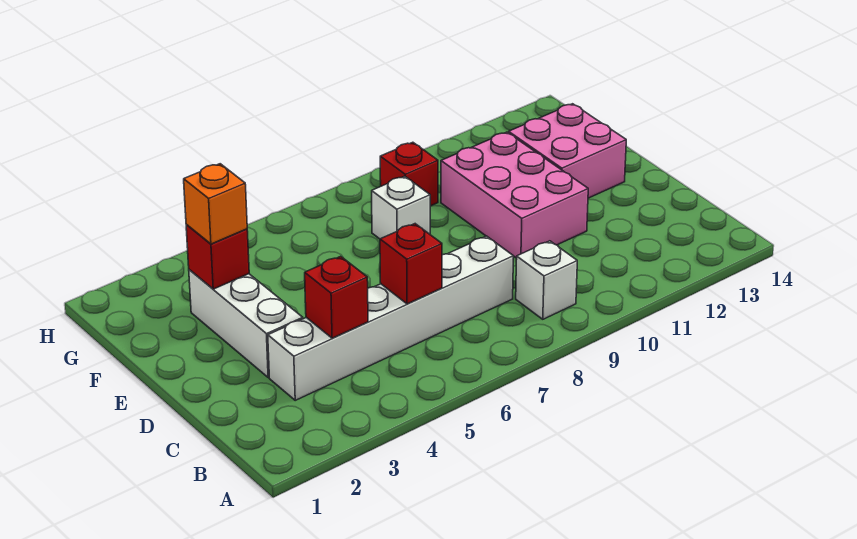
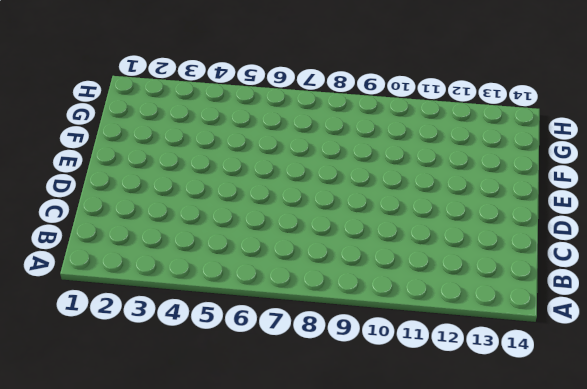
none -> white brick B9 level 1
none -> white brick C3:C8 level 1

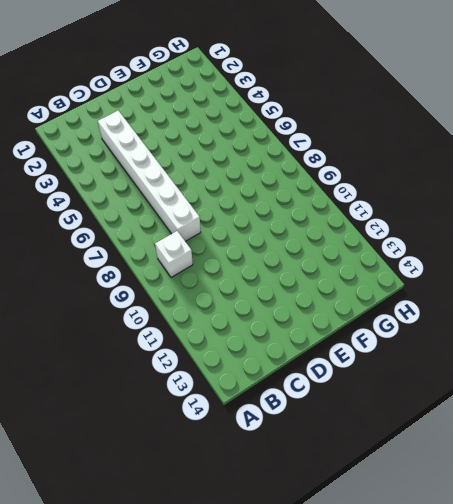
none -> white brick D3:F3 level 1
none -> pink brick D10:F11 level 1

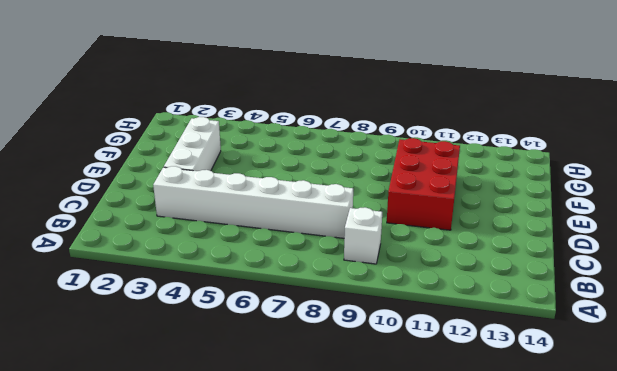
red brick D10:F11 level 1 -> pink brick D10:F11 level 1
none -> pink brick E12:F13 level 1
none -> white brick F8 level 1

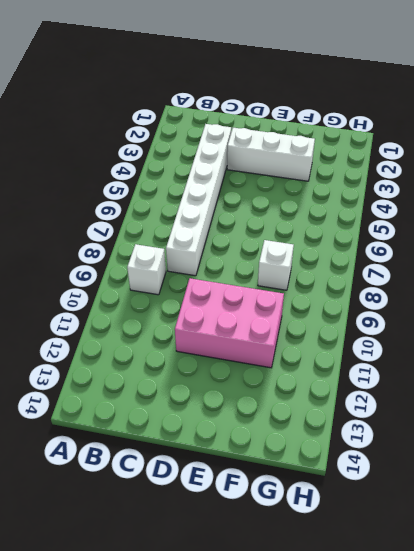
none -> pink brick E12:F13 level 1
none -> red brick G9 level 1

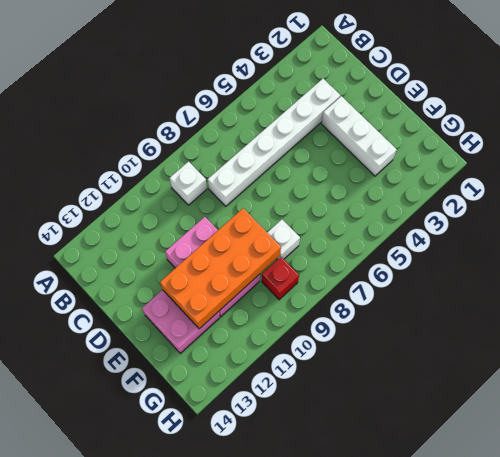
orange brick E9:F12 level 2 -> none
none -> red brick C4 level 2
none -> red brick C6 level 2

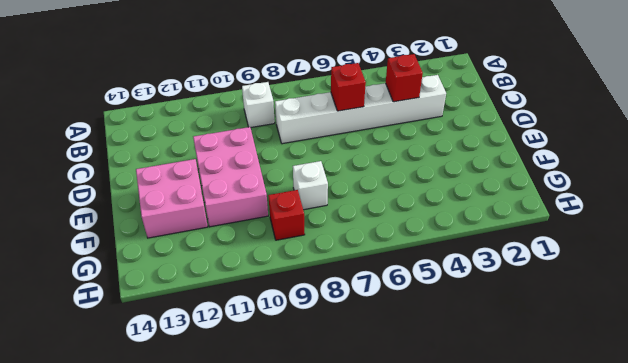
none -> white brick D3:F3 level 1
none -> red brick F3 level 2

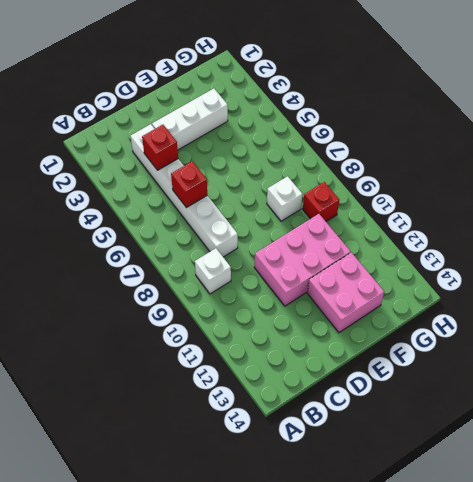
none -> red brick F3 level 2
none -> orange brick F3 level 3

